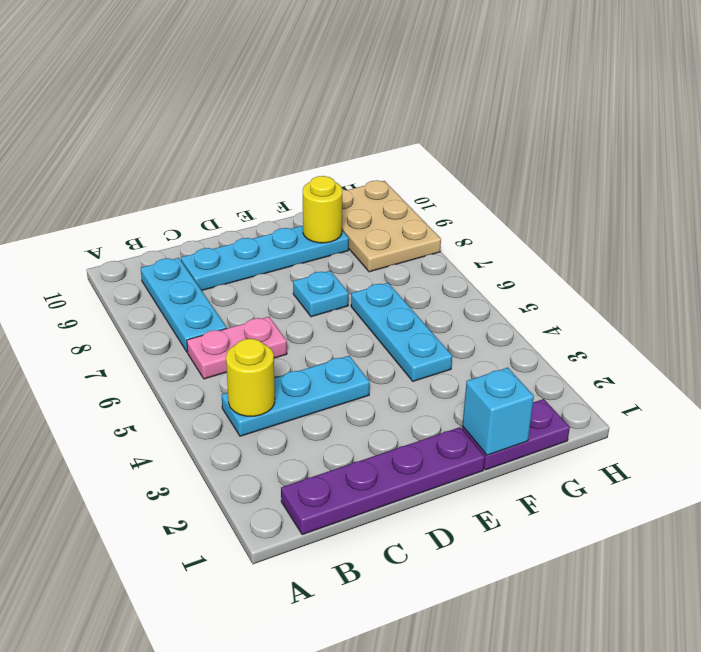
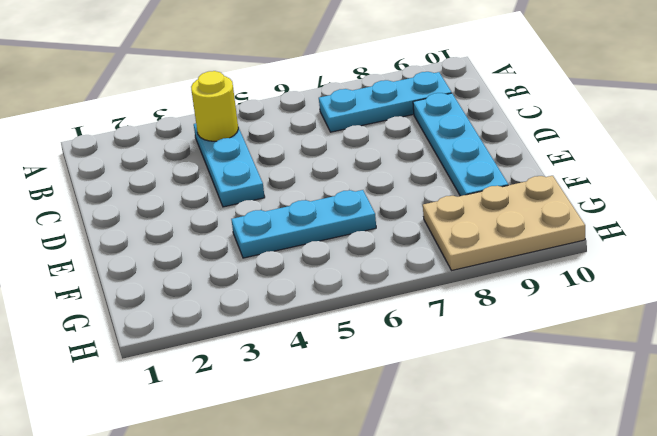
none -> purple plate B1:E1 level 1
none -> pink plate B6:C6 level 1
none -> cyan plate E7 level 1

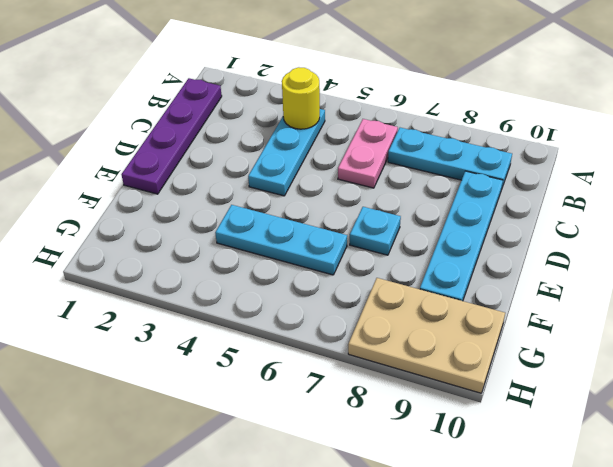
none -> purple plate F1:G1 level 1
none -> cyan brick F1 level 2
none -> yellow round brick F9 level 2

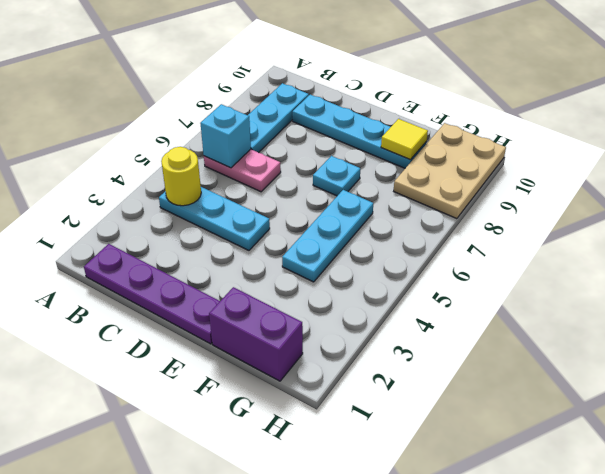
cyan brick B6 level 2 -> cyan brick F1 level 2
purple brick F1:G1 level 1 -> purple plate F1:G1 level 1
yellow tile F9 level 2 -> yellow round brick F9 level 2

